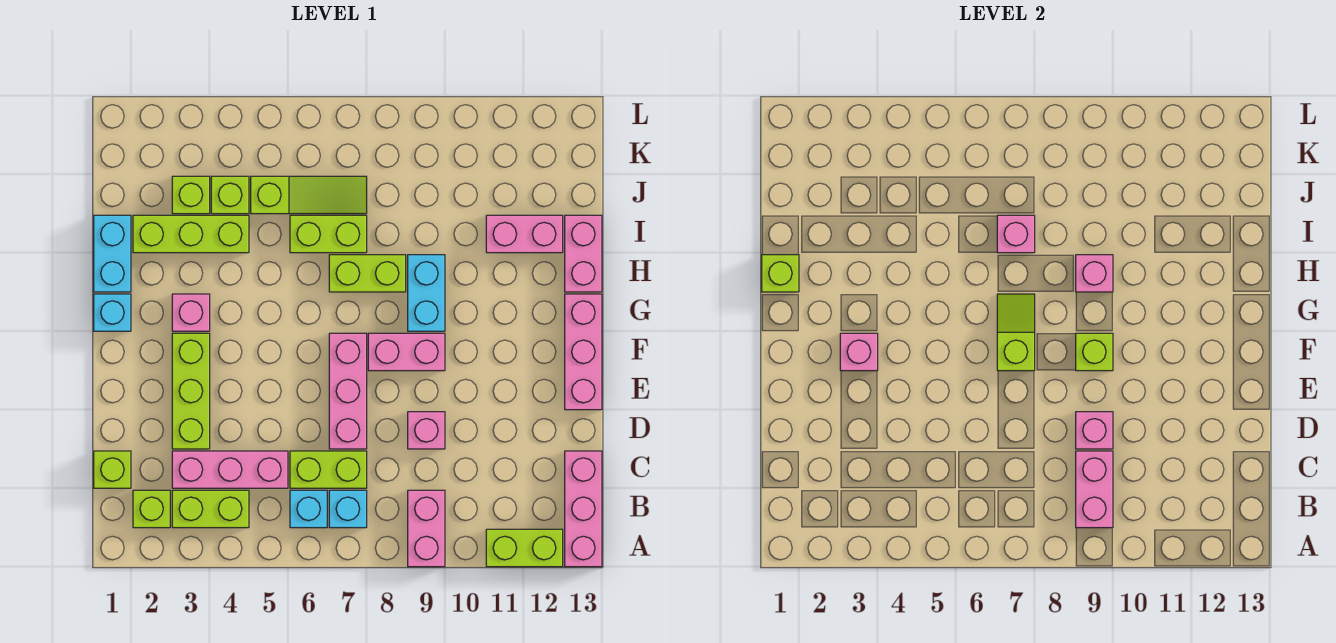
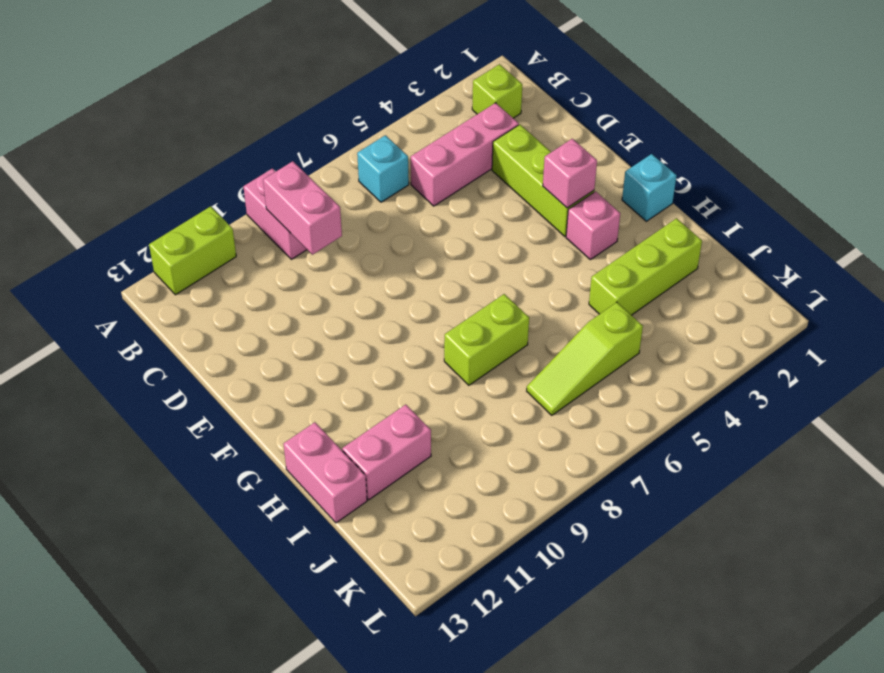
none -> pink brick A13:C13 level 1
none -> lime brick B3:B4 level 1
none -> cyan brick B7 level 1
none -> lime brick C1 level 1

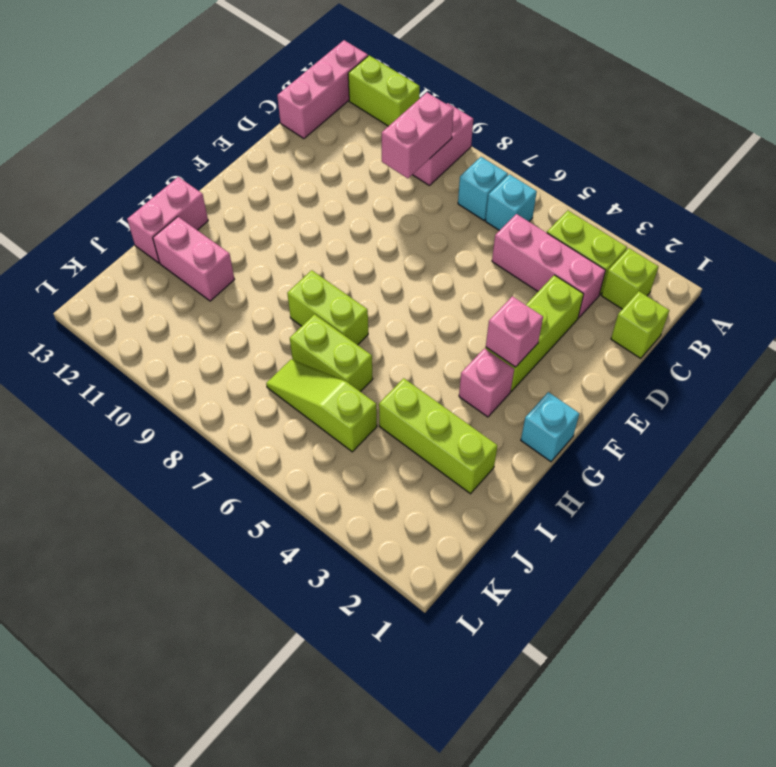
none -> lime brick C6:C7 level 1
none -> pink brick D7:F7 level 1
none -> pink brick D9 level 1
none -> pink brick E13:G13 level 1

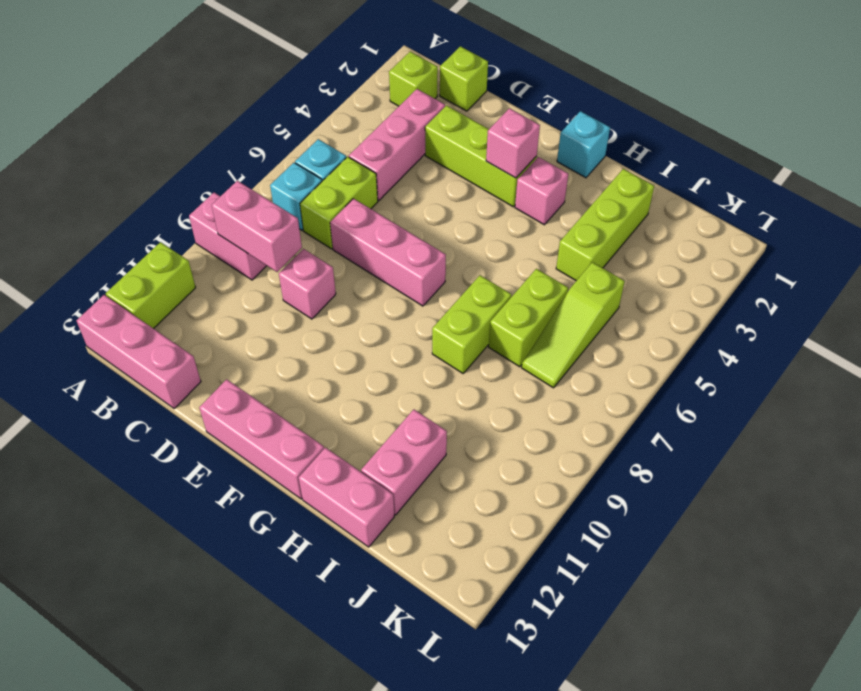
none -> lime brick B3:B4 level 1
none -> pink brick F8:F9 level 1
none -> cyan brick G9:H9 level 1
none -> cyan brick H1:I1 level 1

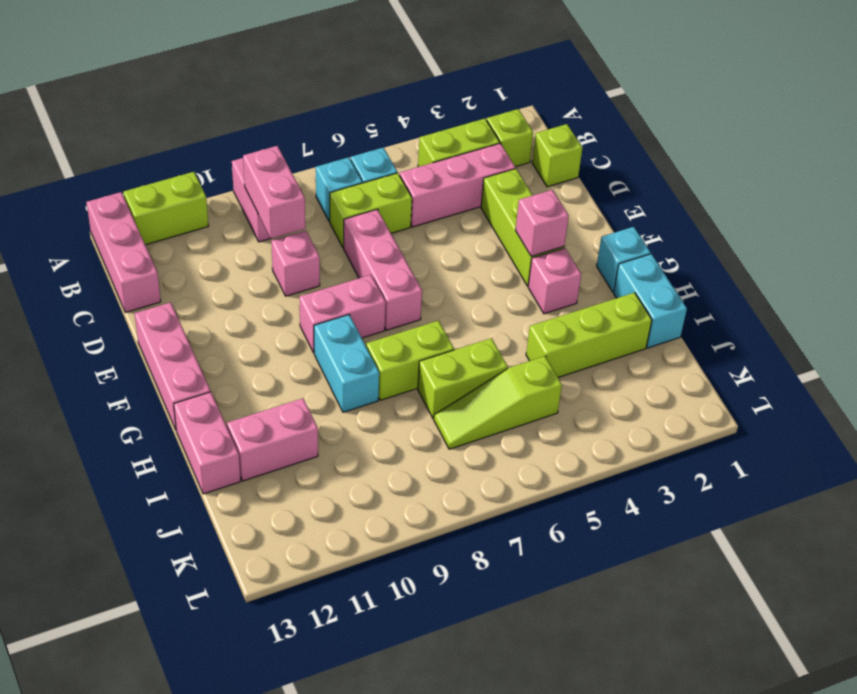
none -> lime brick J3 level 1
none -> lime brick J4 level 1
none -> pink brick D9 level 2
none -> lime slope F7:G7 level 2 top F

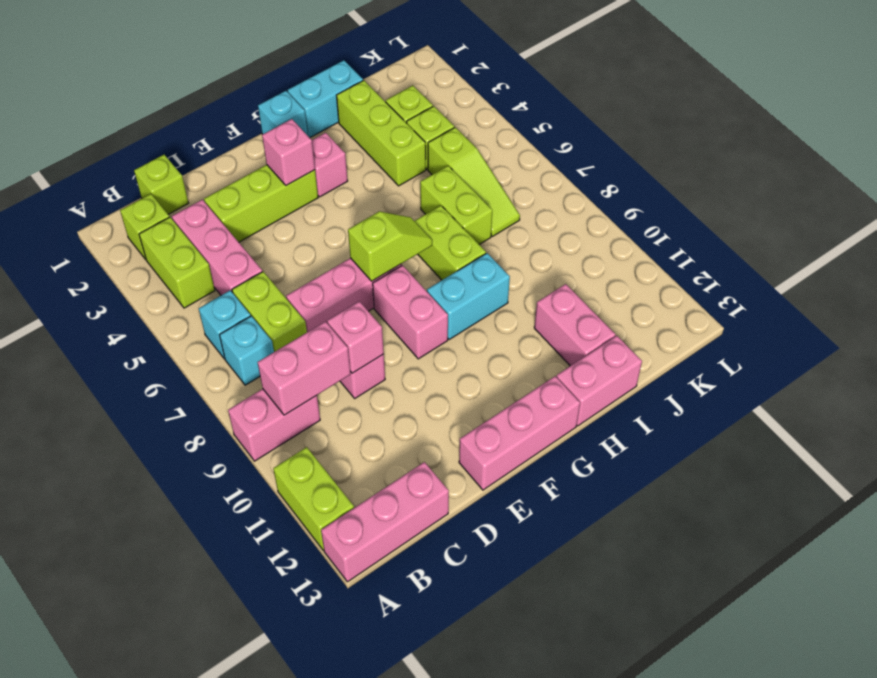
none -> lime brick F9 level 2
none -> lime brick H1 level 2
none -> pink brick H9 level 2
none -> pink brick I7 level 2

